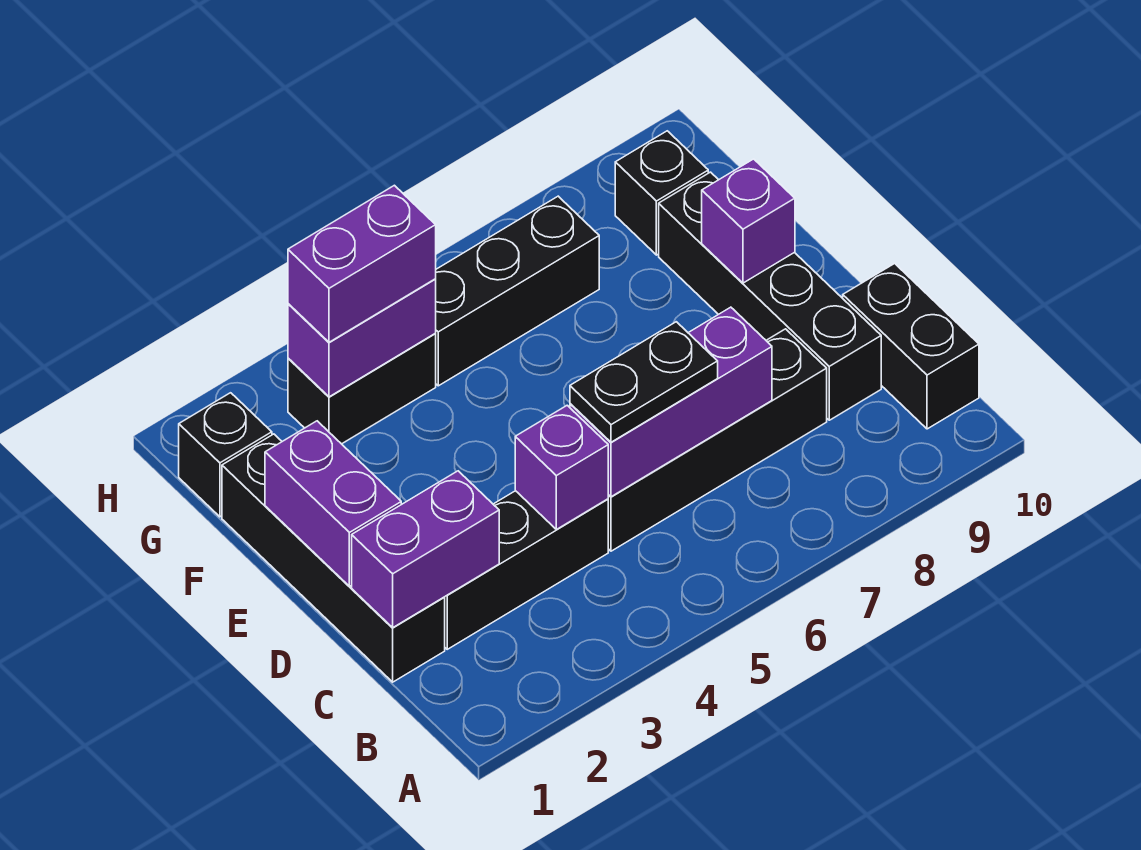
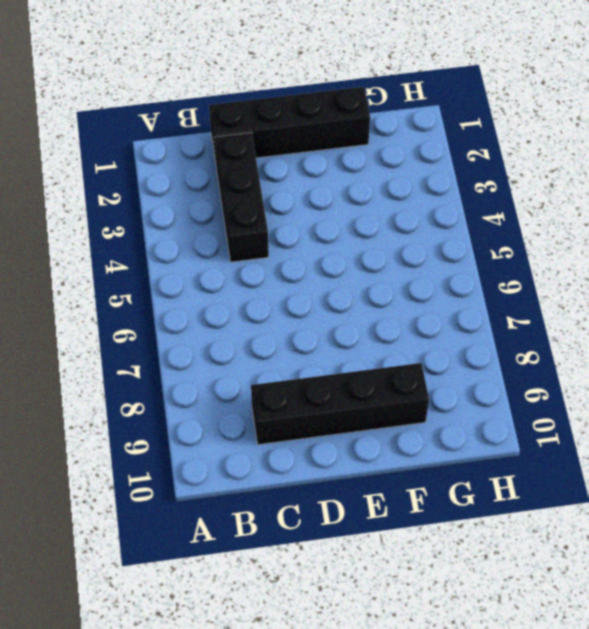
none -> black brick B10:C10 level 1
none -> black brick C5:C8 level 1
none -> black brick G1 level 1

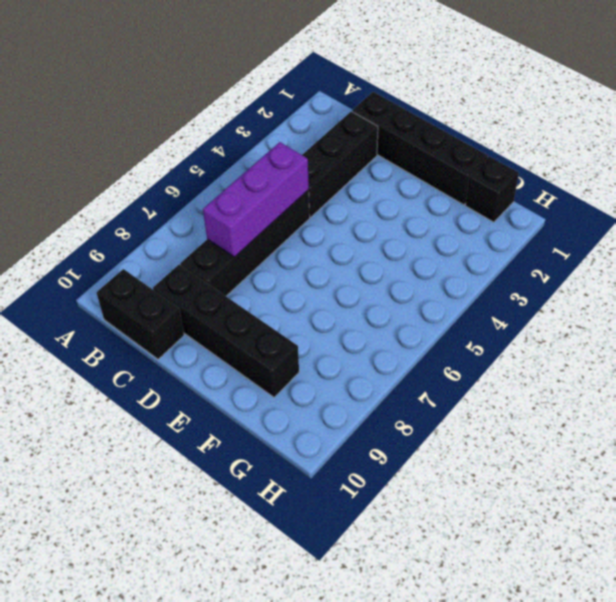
none -> black brick G3:G4 level 1
none -> black brick G5:G7 level 1
none -> black brick G9 level 1

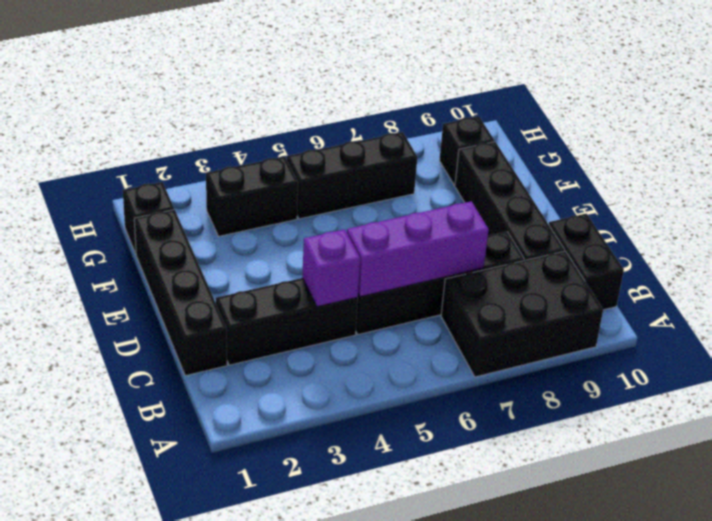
black brick A7:B9 level 1 -> none
none -> purple brick C1:C2 level 2
none -> purple brick D1:E1 level 2
none -> purple brick E9 level 2

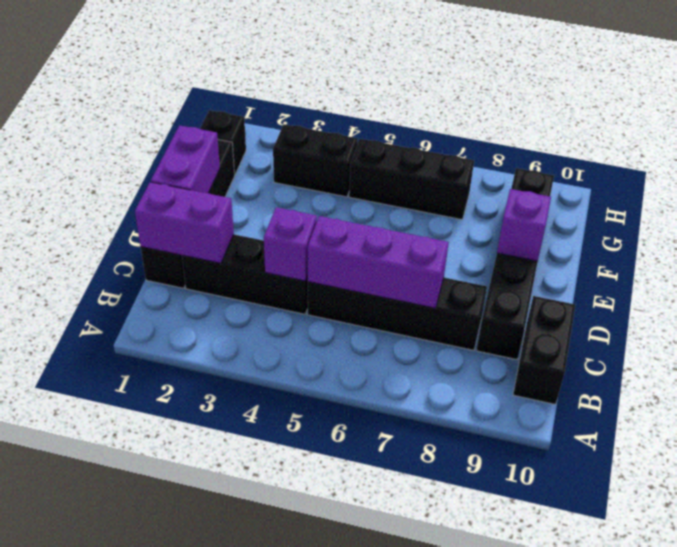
none -> purple brick G3:G4 level 2
none -> black plate C5:C6 level 3
none -> purple brick G3:G4 level 3

